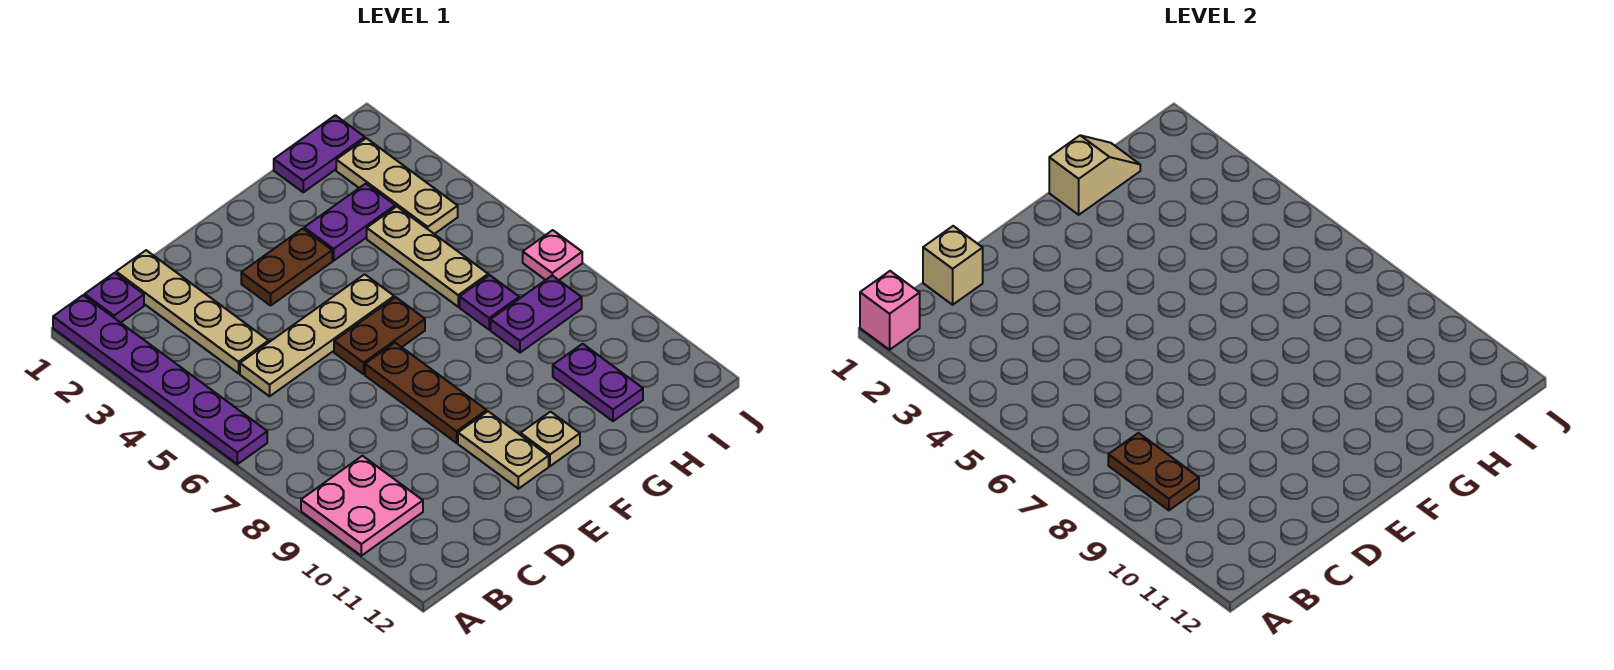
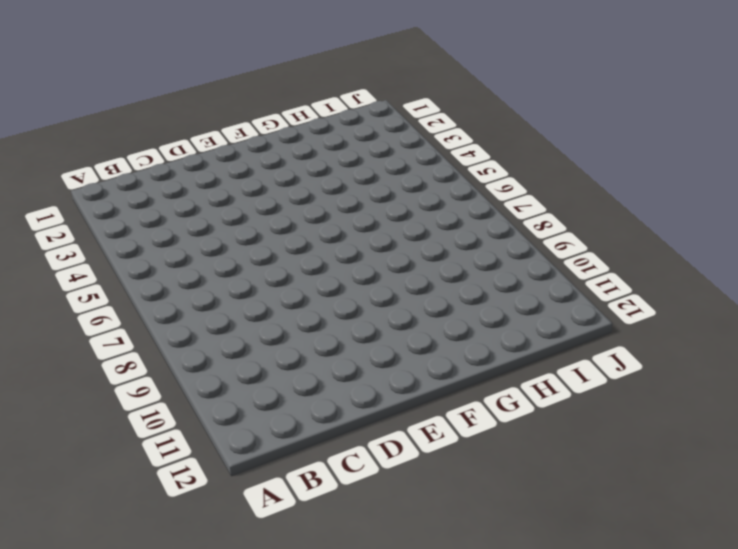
none -> purple plate A1:A6 level 1
none -> pink plate A9:B10 level 1
none -> purple plate B1 level 1

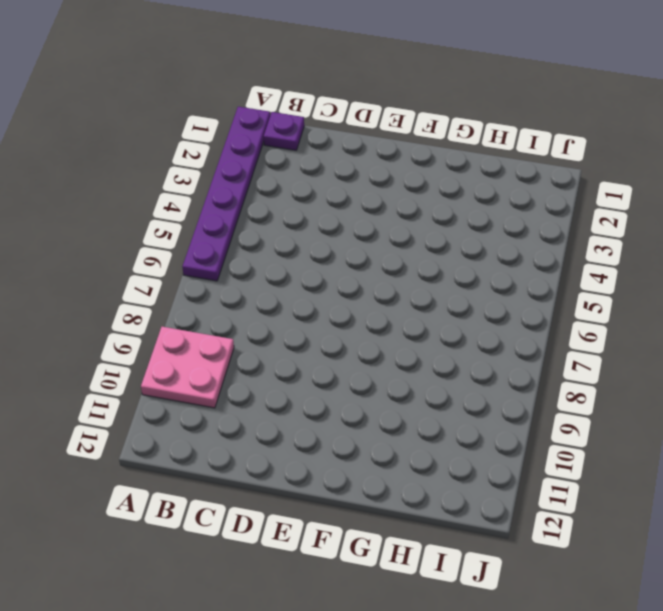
none -> tan plate C1:C4 level 1
none -> tan plate C5:F5 level 1
none -> brown plate E3:F3 level 1

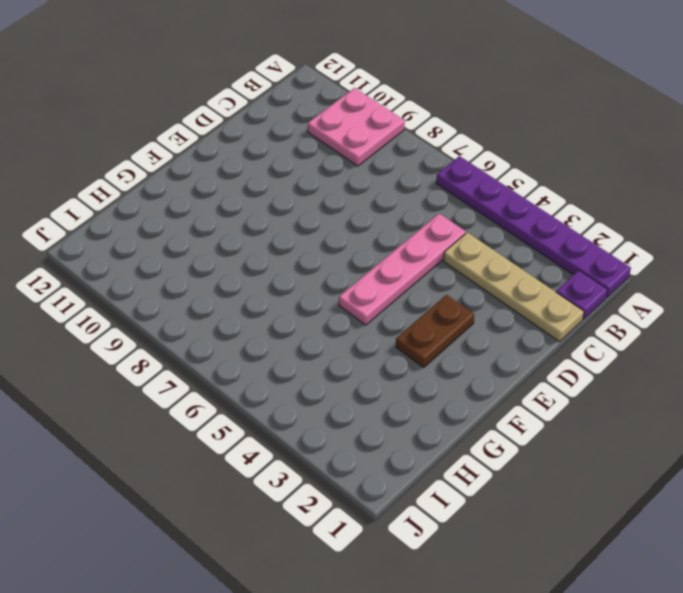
pink plate C5:F5 level 1 -> tan plate C5:F5 level 1
none -> brown plate E6:F6 level 1
none -> brown plate E7:E9 level 1
none -> tan plate E10:E11 level 1

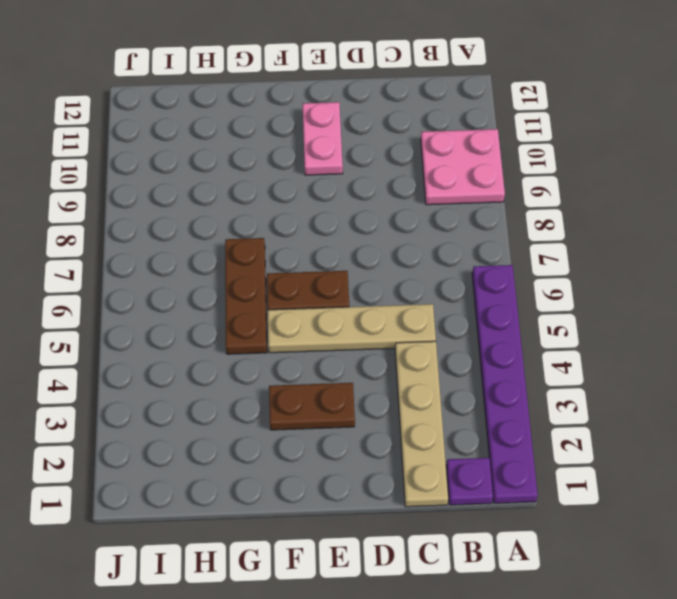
pink plate E10:E11 level 1 -> tan plate E10:E11 level 1
brown plate G5:G7 level 1 -> brown plate E7:E9 level 1
none -> tan plate F11 level 1
none -> purple plate G3:H3 level 1
none -> purple plate H1:I1 level 1

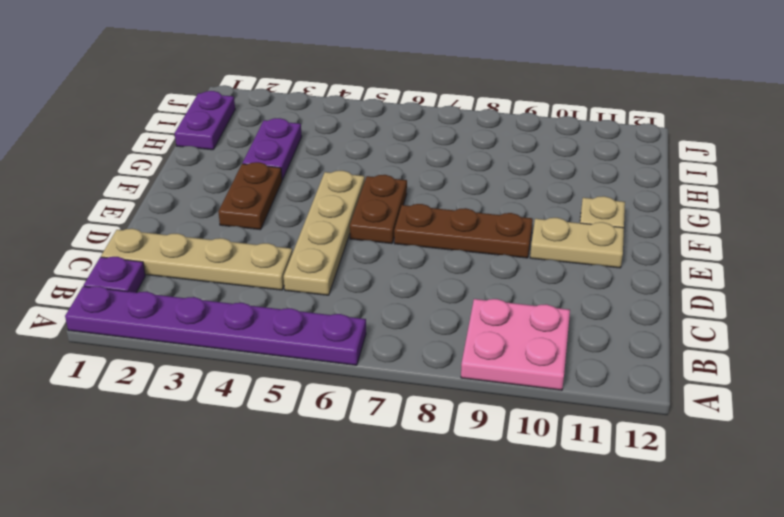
none -> tan plate H4:H6 level 1
none -> purple plate H7 level 1
none -> purple plate H8:I8 level 1

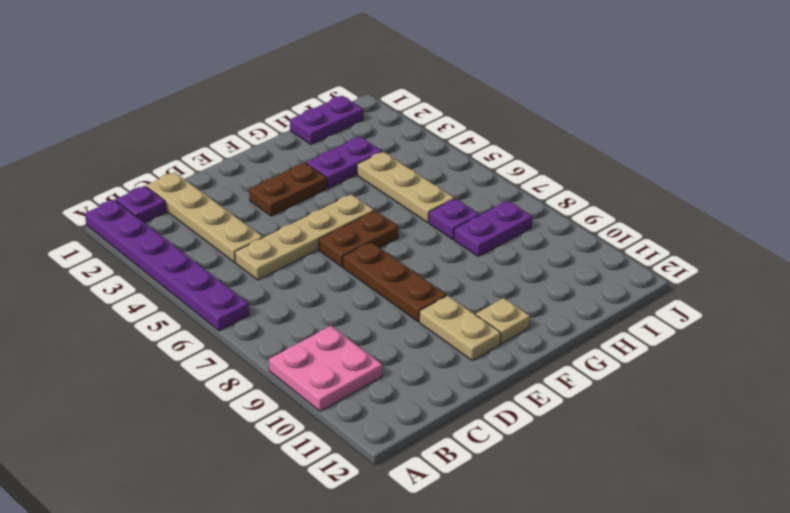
none -> purple plate H10:H11 level 1
none -> tan plate I2:I4 level 1
none -> pink plate J7 level 1

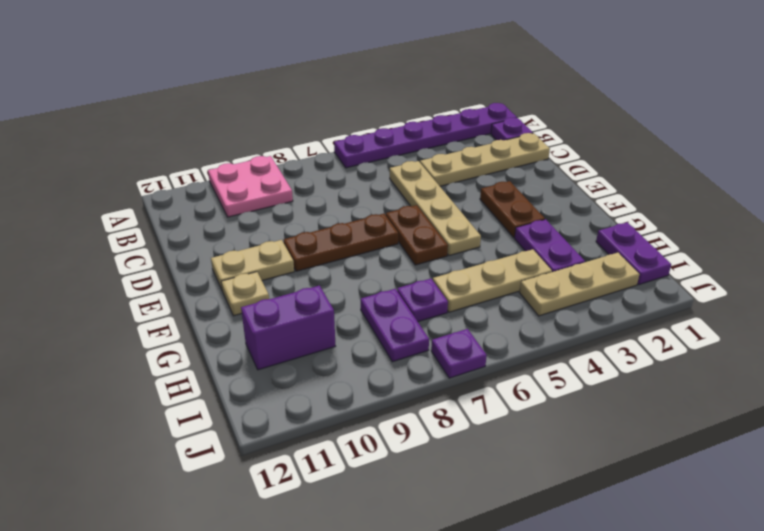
purple brick H10:H11 level 1 -> purple plate H10:H11 level 1
purple plate J7 level 1 -> pink plate J7 level 1
none -> pink brick A1 level 2
none -> brown plate B8:B9 level 2
none -> tan brick C1 level 2

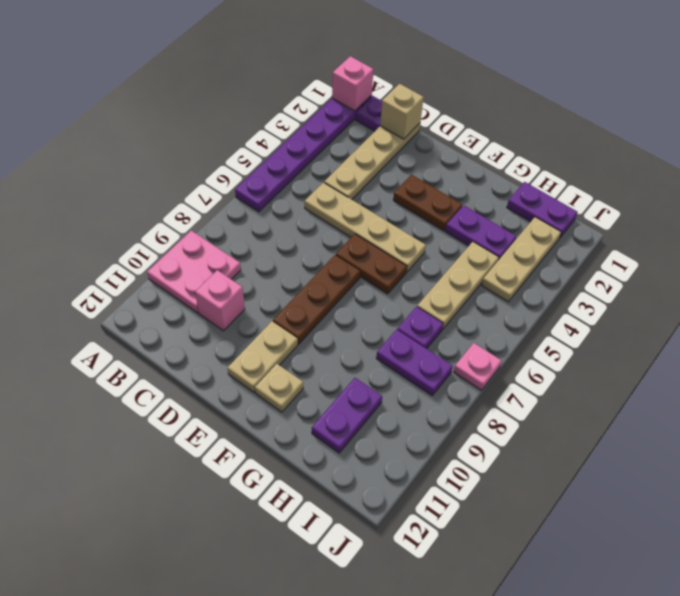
pink brick C10 level 1 -> none
none -> brown plate B8:B9 level 2
none -> tan slope G1:H1 level 2 top G

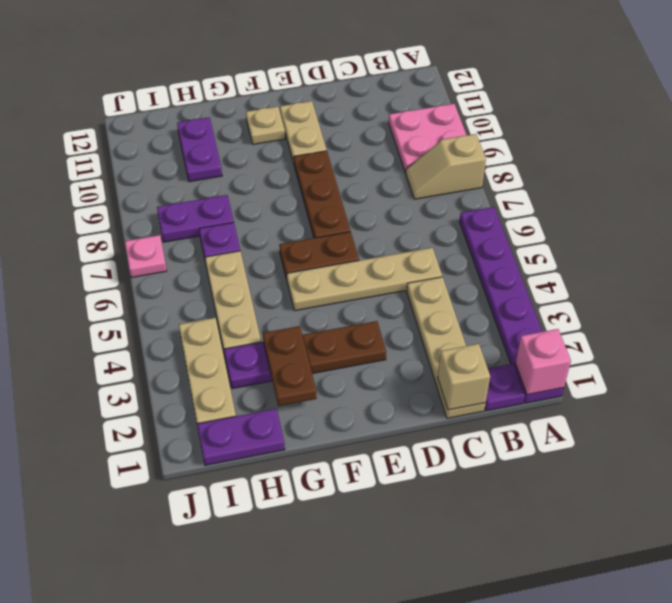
tan slope A8:B8 level 1 top A -> tan slope G1:H1 level 2 top G
brown plate G2:G3 level 2 -> brown plate B8:B9 level 2

